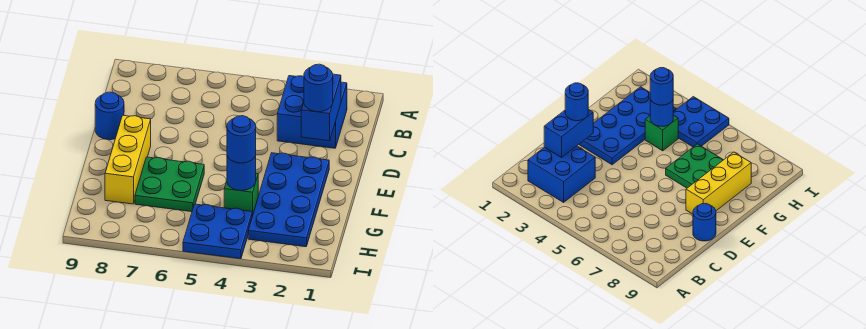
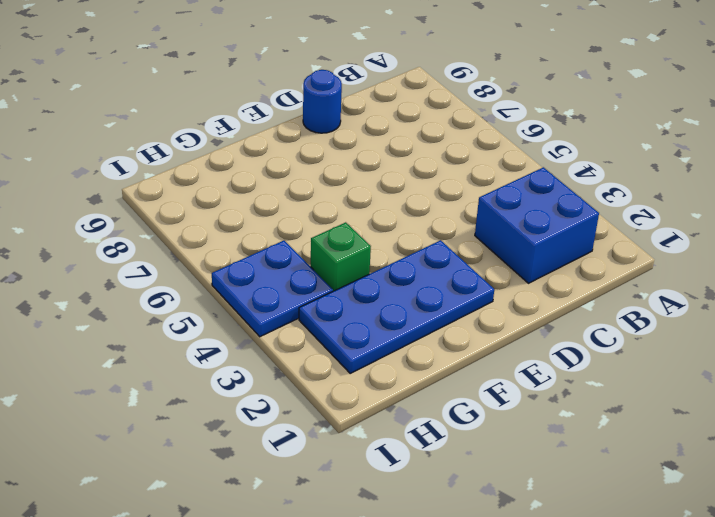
none -> yellow brick E8:G8 level 1
none -> green plate F6:G7 level 1

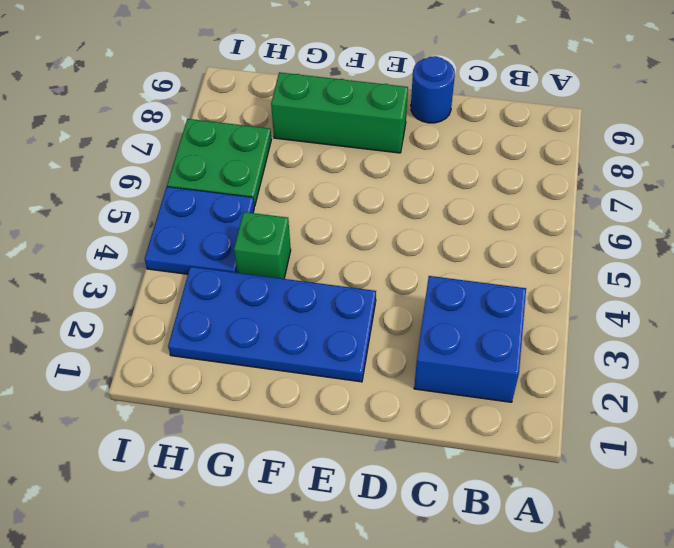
green brick E8:G8 level 1 -> yellow brick E8:G8 level 1
green plate H6:I7 level 1 -> green plate F6:G7 level 1
none -> blue brick C2:D2 level 2
none -> blue round brick G4 level 2

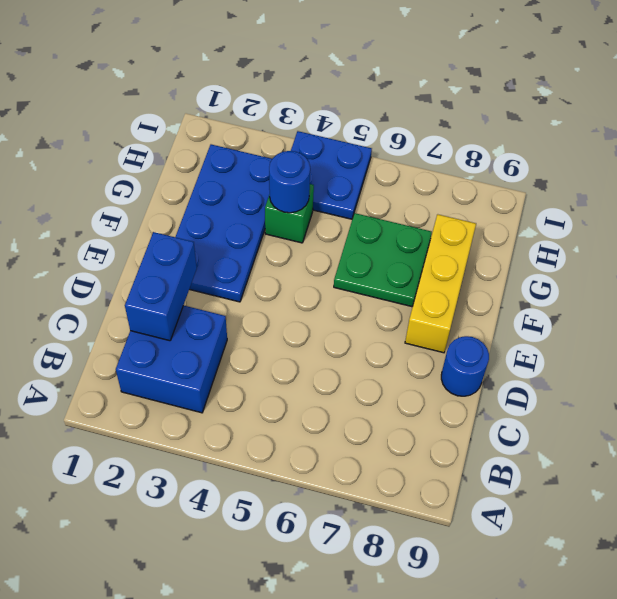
none -> blue round brick D2 level 3
none -> blue round brick G4 level 3

